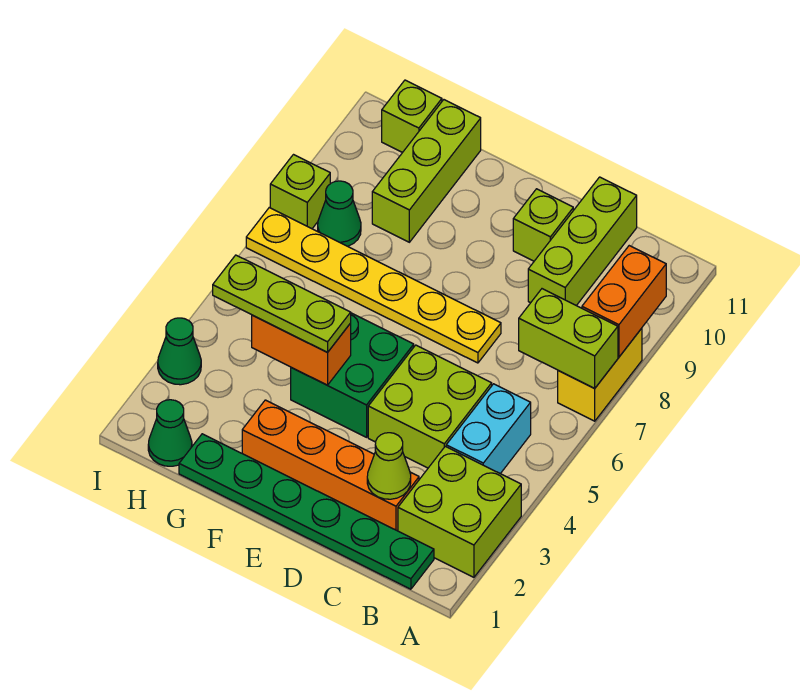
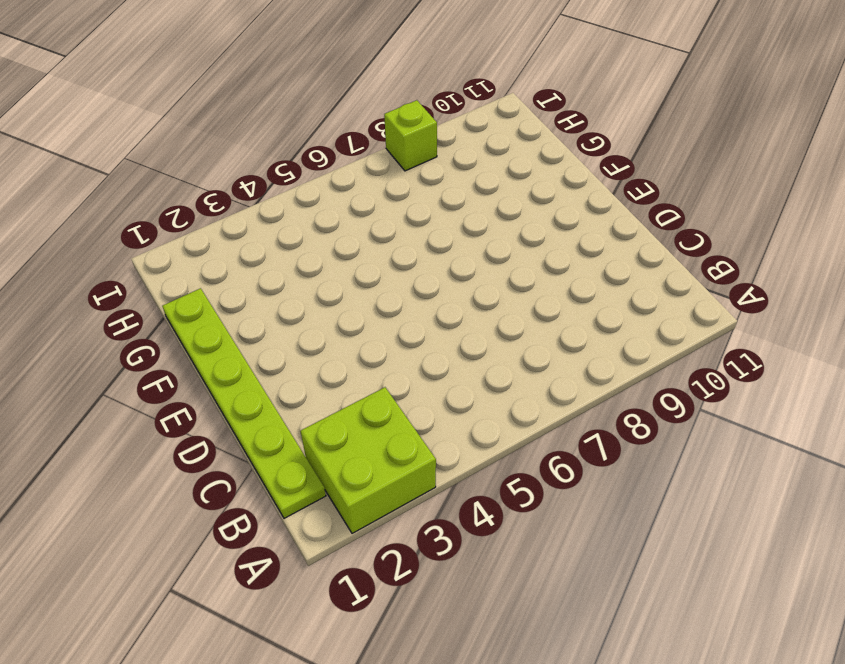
lime plate B1:G1 level 1 -> green plate B1:G1 level 1
none -> yellow brick A7:A8 level 1
none -> cyan brick B4:B5 level 1
none -> orange brick C2:F2 level 1

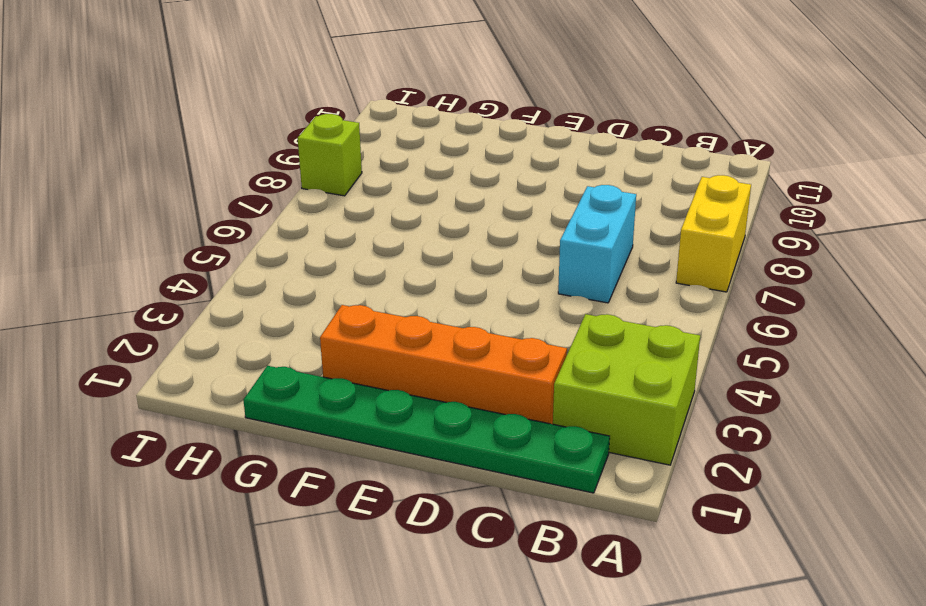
cyan brick C6:C7 level 1 -> cyan brick B4:B5 level 1
none -> lime brick C4:D5 level 1
none -> lime brick C9:C11 level 1
none -> yellow plate D7:I7 level 1

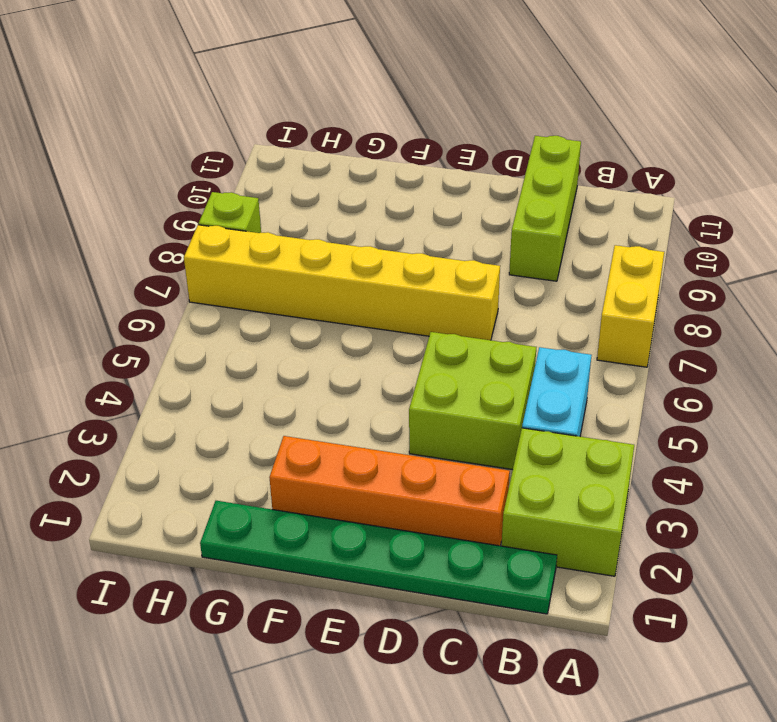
yellow brick D7:I7 level 1 -> yellow plate D7:I7 level 1
none -> lime brick D10 level 1
none -> green brick E4:F5 level 1
none -> lime brick G9:G11 level 1

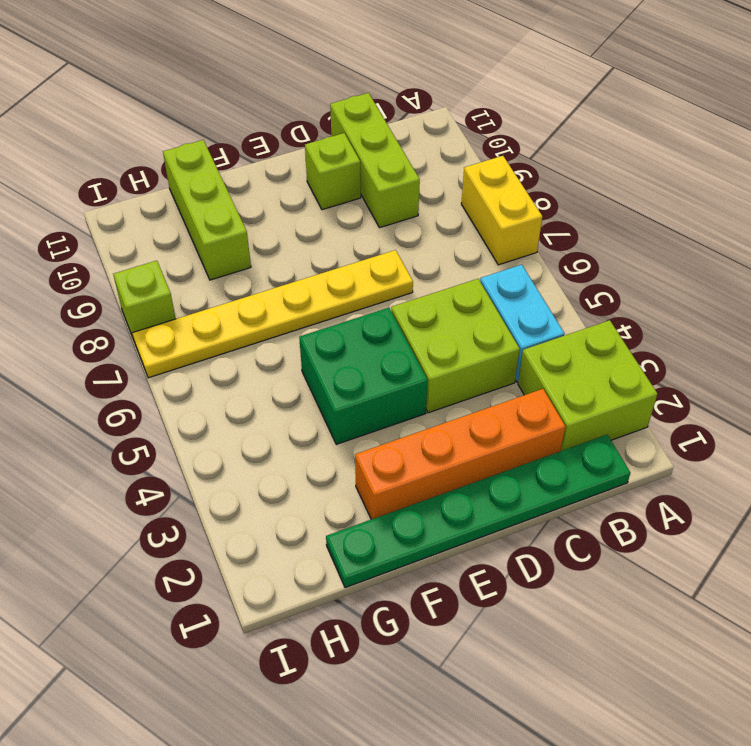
none -> green cone H1 level 1
none -> green cone H8 level 1
none -> lime brick H11 level 1

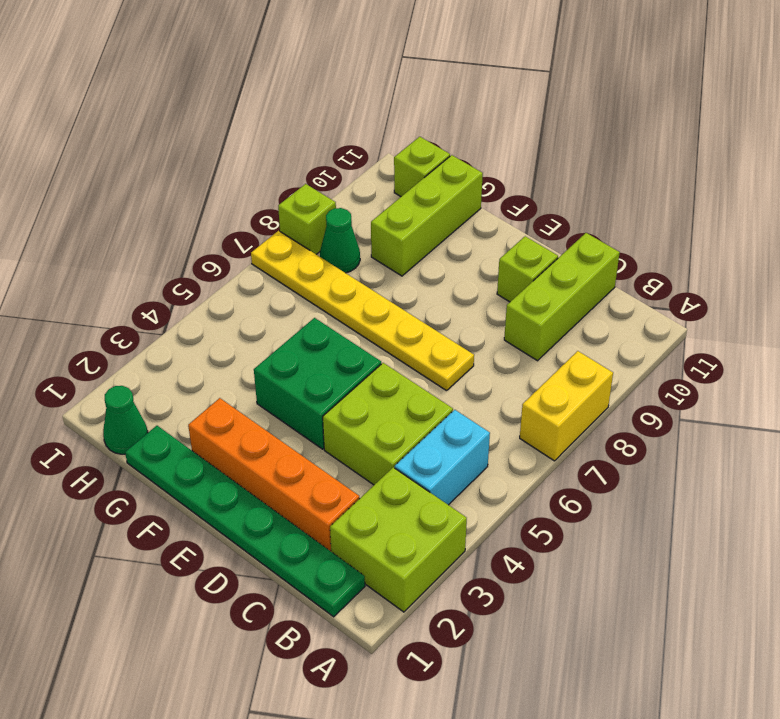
none -> green cone I3 level 1
none -> lime brick A7:B7 level 2
none -> orange brick A8:A9 level 2

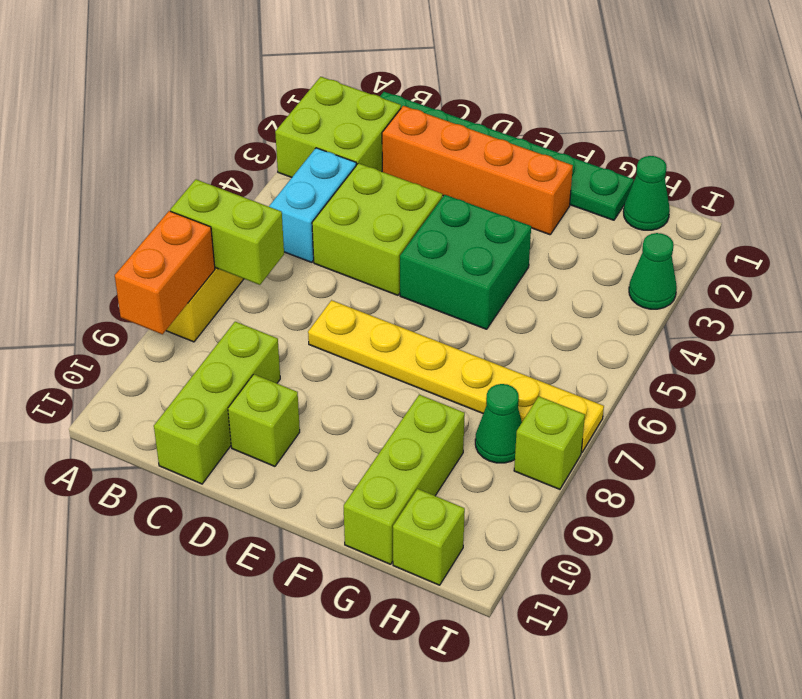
none -> lime cone C2 level 2
none -> orange brick F4:G4 level 2
none -> lime plate F4:H4 level 3

